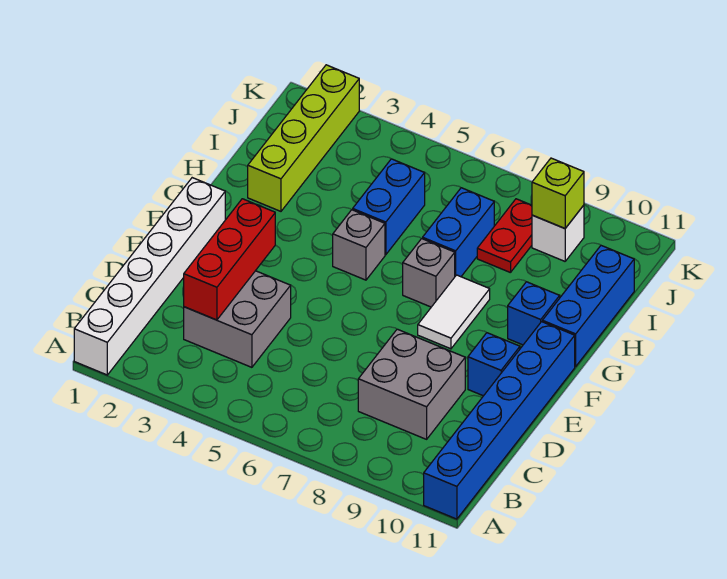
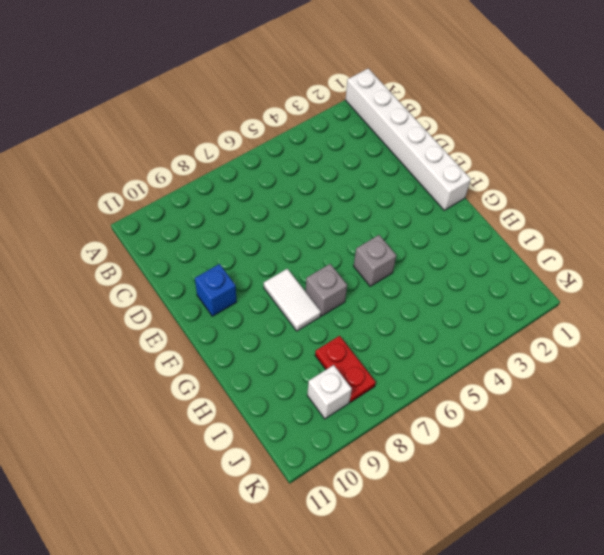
none -> blue brick A11:F11 level 1
none -> grey brick C3:D4 level 1
none -> grey brick C8:D9 level 1

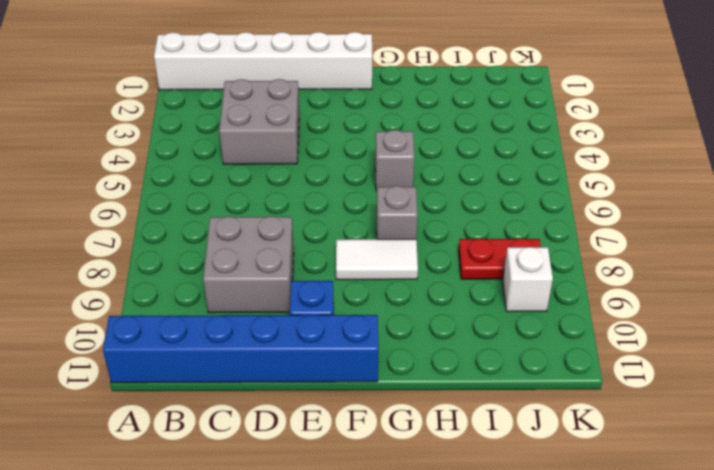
none -> blue brick G10 level 1
none -> blue brick G11:I11 level 1
none -> lime brick H2:K2 level 1

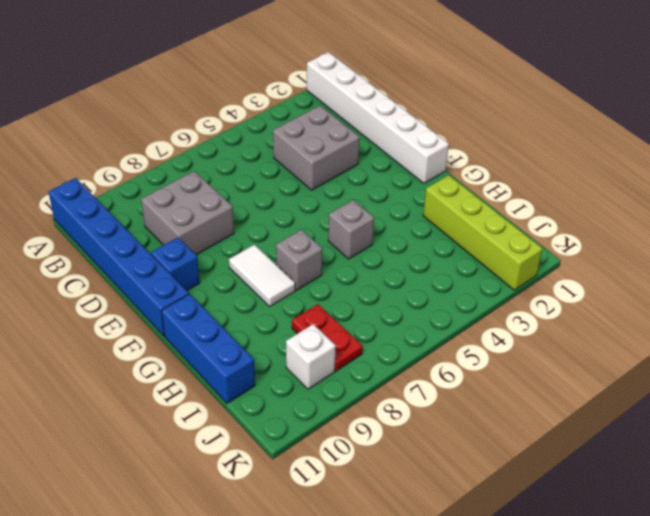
none -> blue brick G10 level 1
none -> blue brick H5:I5 level 1
none -> blue brick H7:I7 level 1

